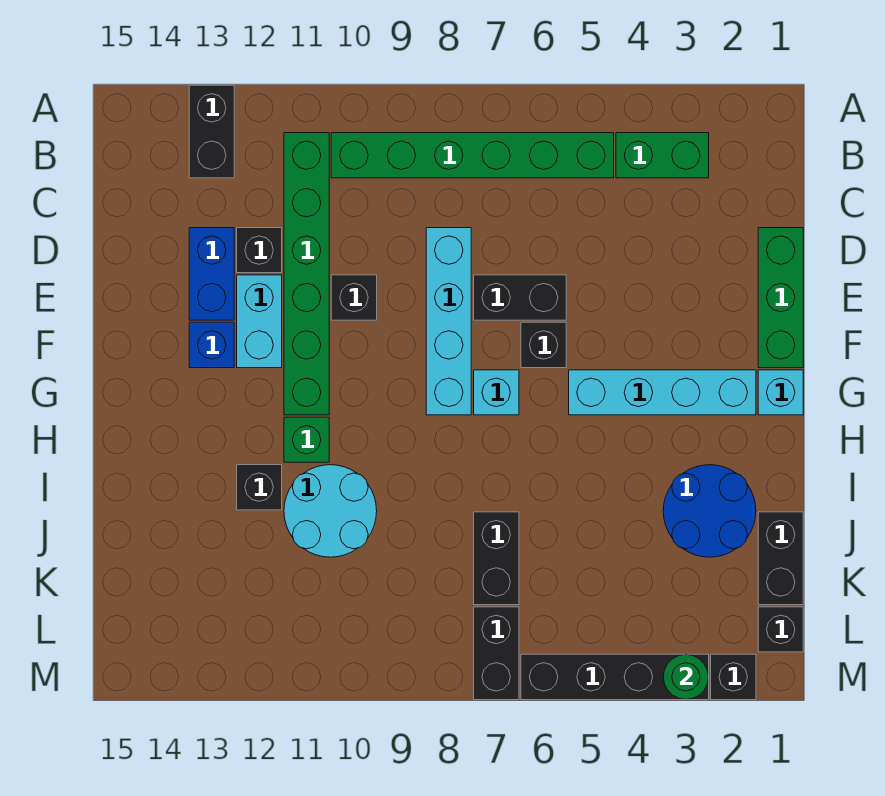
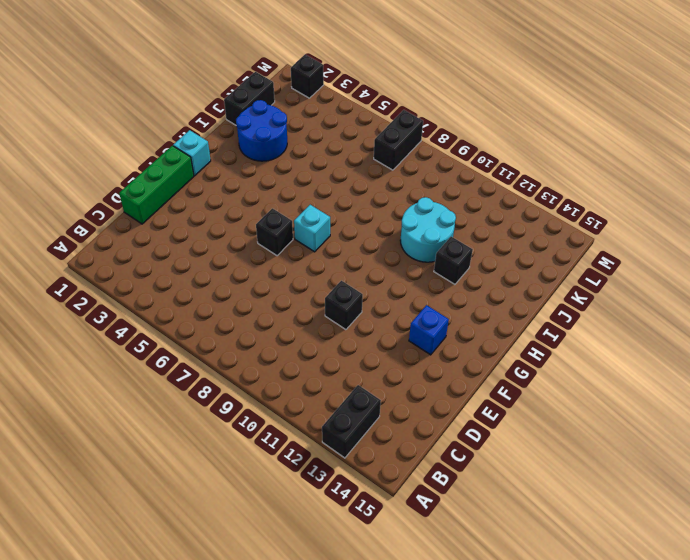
none -> green brick B3:B4 level 1
none -> green brick B5:B10 level 1
none -> green brick B11:G11 level 1

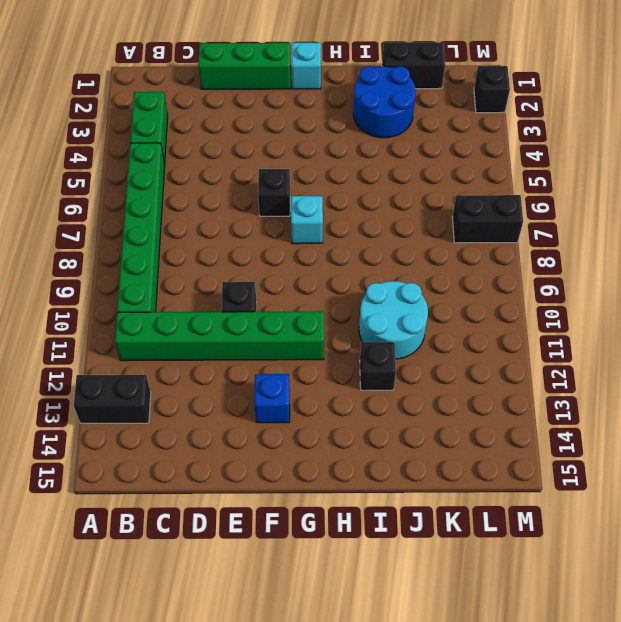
none -> cyan brick D8:G8 level 1
none -> black brick D12 level 1
none -> blue brick D13:E13 level 1

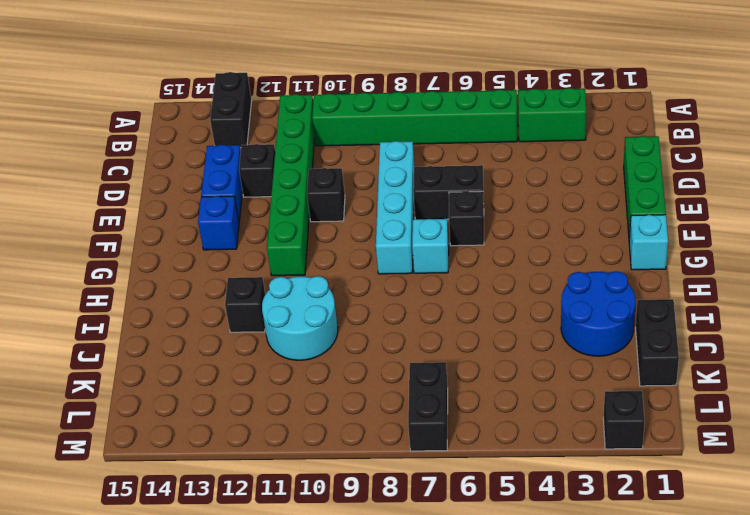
none -> cyan brick E12:F12 level 1
none -> cyan brick G2:G5 level 1
none -> green brick H11 level 1

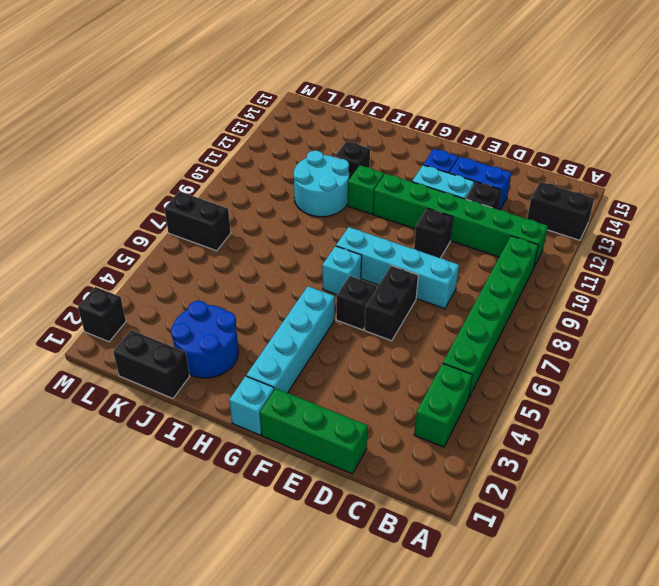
none -> black brick J7:K7 level 1
none -> black brick L1 level 1
none -> black brick M3:M6 level 1

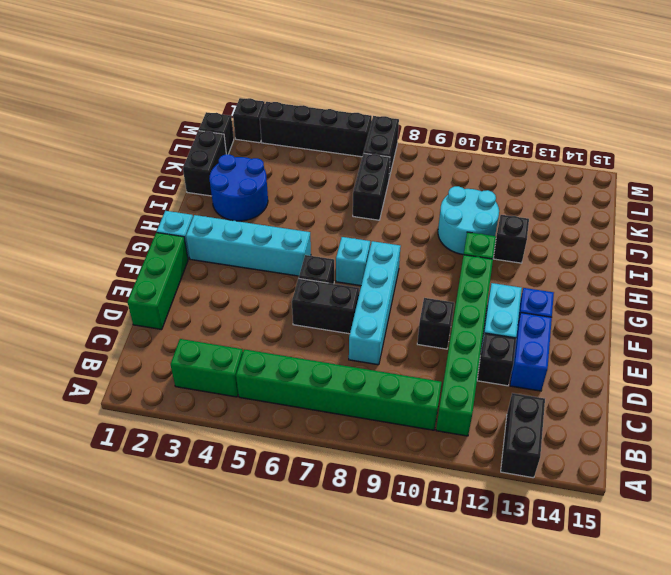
none -> green round brick M3 level 2

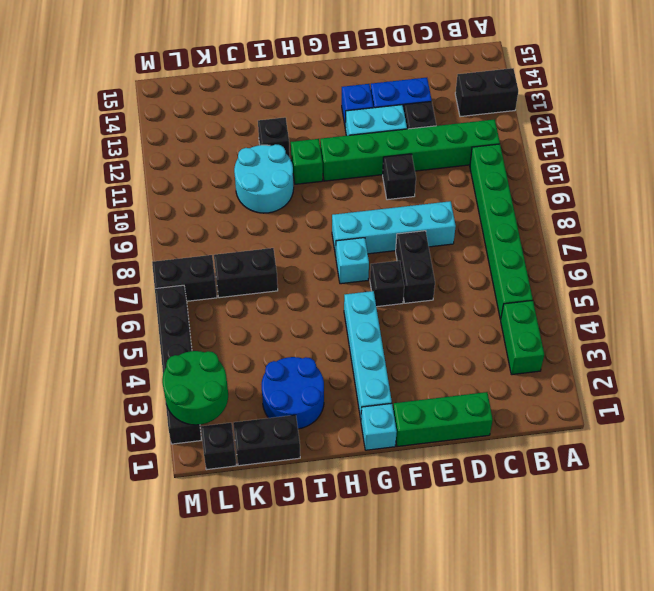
green round brick L2:M3 level 2 -> green round brick M3 level 2

